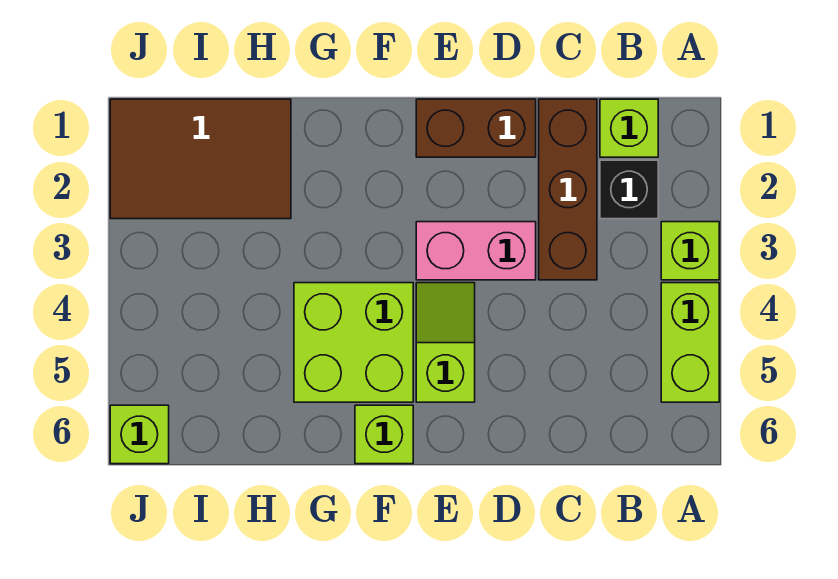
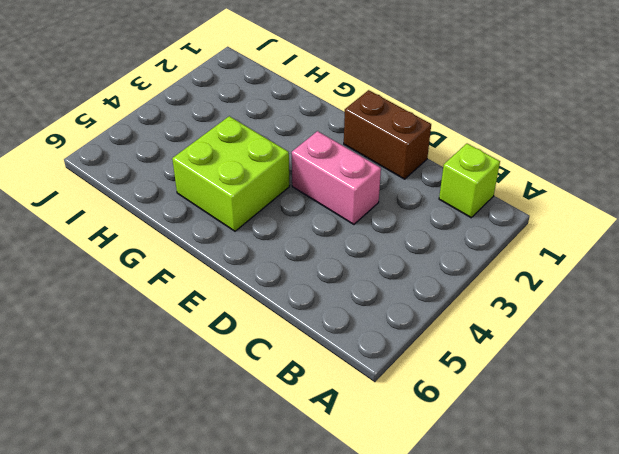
none -> lime brick A3 level 1
none -> lime brick A4:A5 level 1
none -> black brick B2 level 1

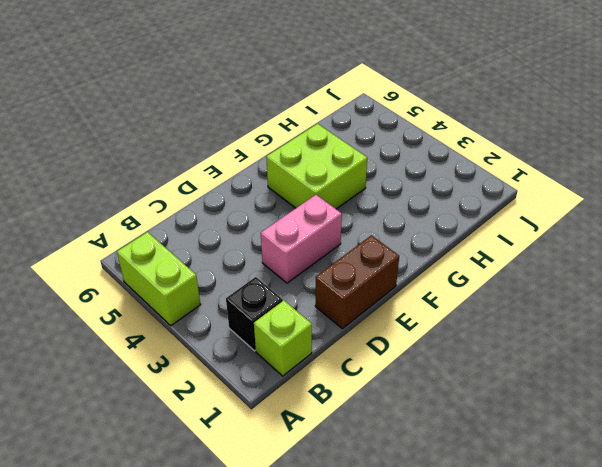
none -> lime brick A3 level 1
none -> brown brick C1:C3 level 1
none -> lime slope E4:E5 level 1 top 5

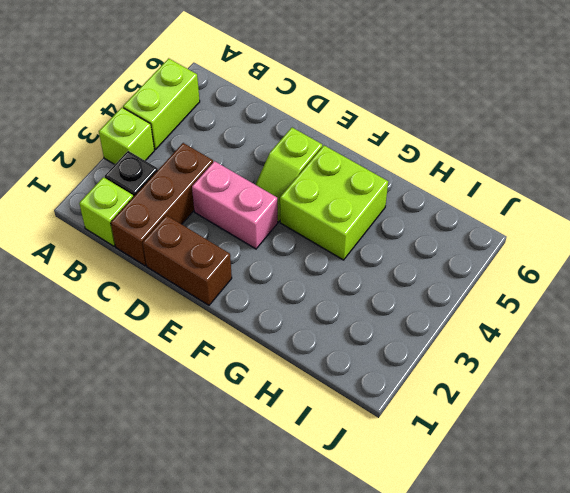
none -> lime brick F6 level 1
none -> brown tile H1:J2 level 1
none -> lime brick J6 level 1

